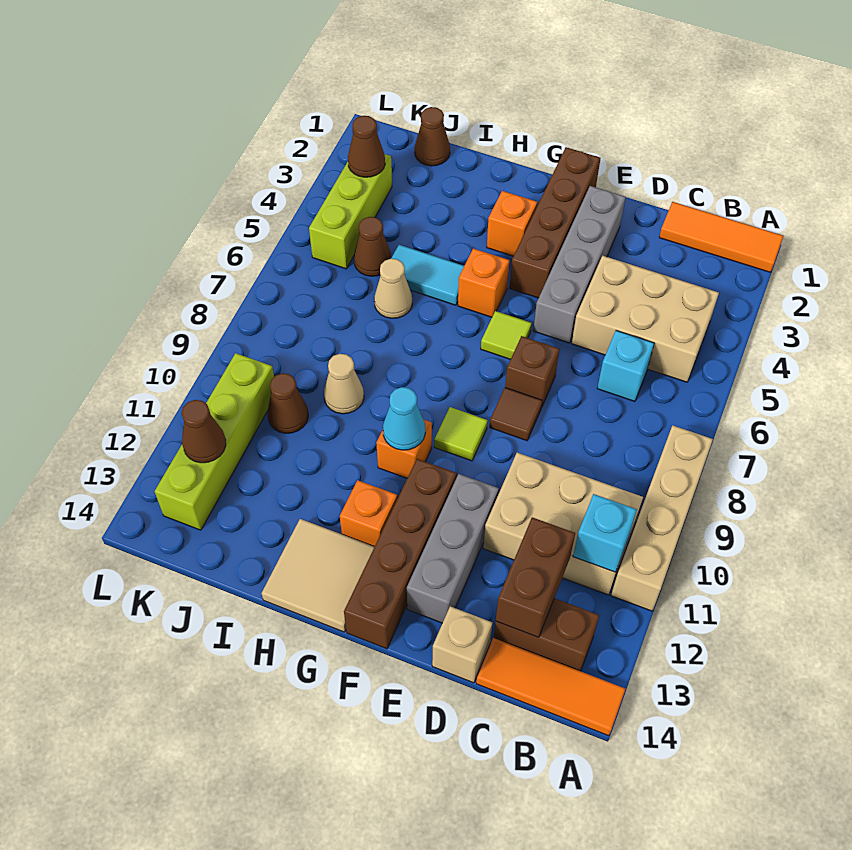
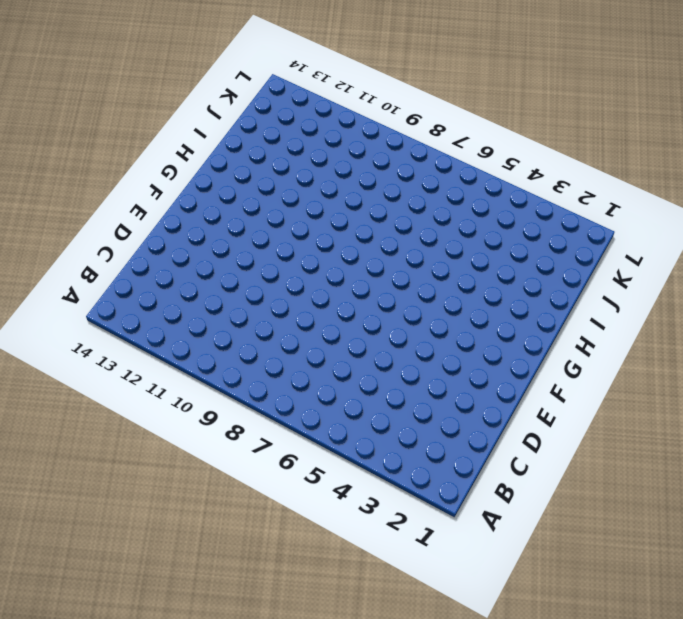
none -> orange tile A1:C1 level 1
none -> tan brick A8:A11 level 1
none -> orange tile A14:C14 level 1
none -> tan brick B4:D5 level 1

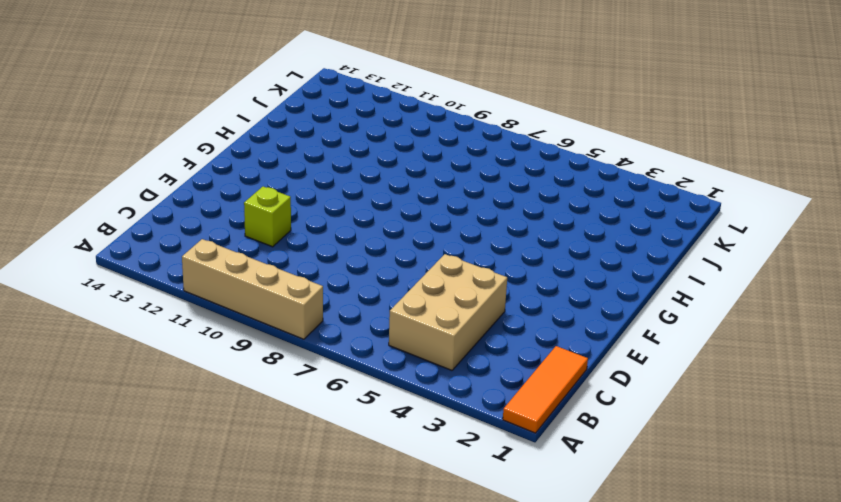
lime brick D11 level 1 -> tan brick B10:D11 level 1
none -> orange tile A14:C14 level 1
none -> brown brick B13:C13 level 1
none -> cyan brick C6 level 1
none -> tan brick D14 level 1

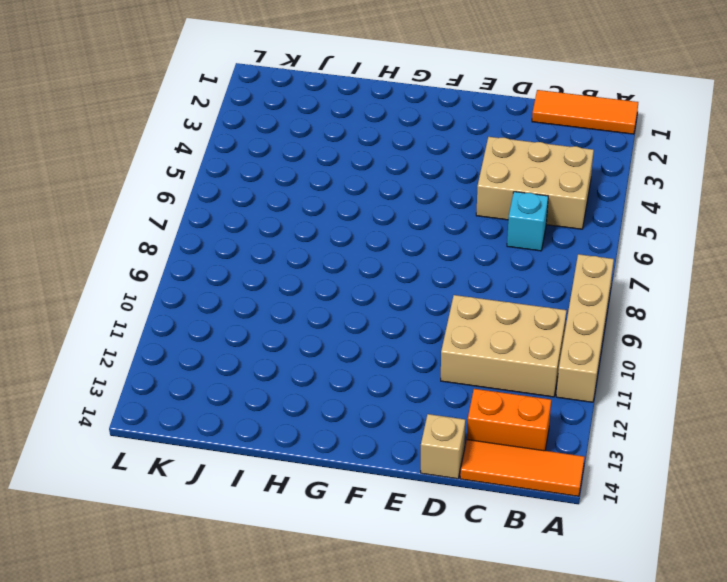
orange brick B13:C13 level 1 -> brown brick B13:C13 level 1
none -> grey brick E2:E5 level 1
none -> brown brick E7 level 1
none -> brown tile E8 level 1
none -> grey brick E11:E13 level 1

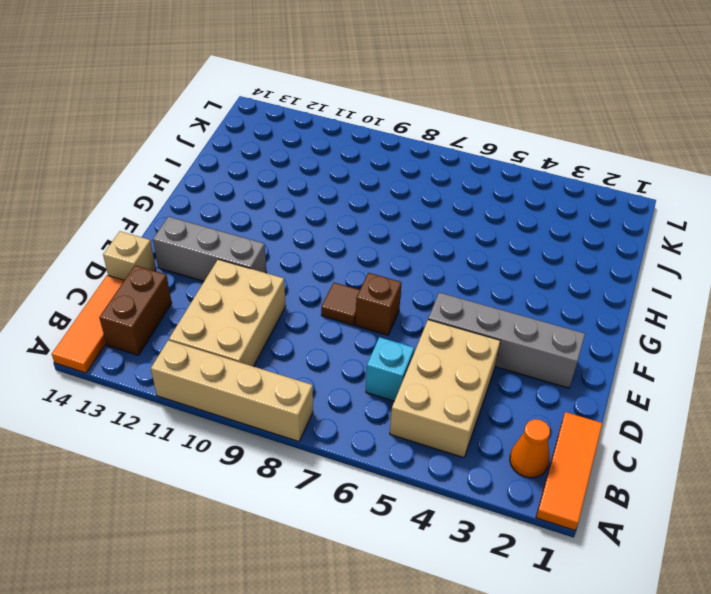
orange cone B2 level 1 -> none
none -> brown brick F1:F4 level 1
none -> lime tile F6 level 1
none -> lime tile F9 level 1
none -> brown brick F11:F14 level 1

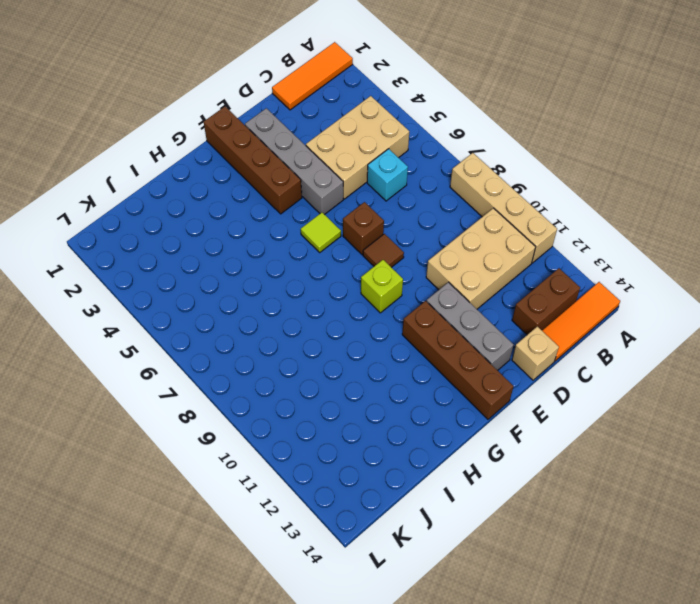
lime brick F9 level 1 -> lime tile F9 level 1
none -> orange brick G3 level 1
none -> orange brick G5 level 1
none -> orange brick G10 level 1
none -> orange brick G12 level 1

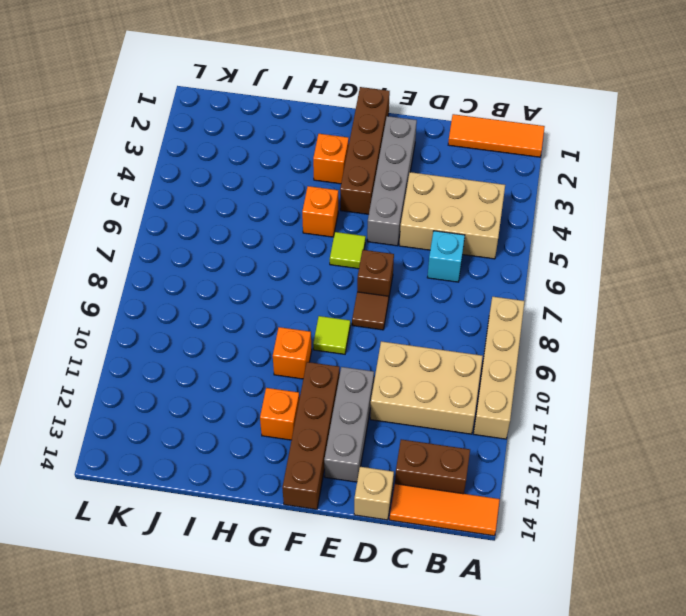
none -> tan tile G13:H14 level 1
none -> cyan tile H5:I5 level 1
none -> tan cone I6 level 1
none -> tan cone I9 level 1

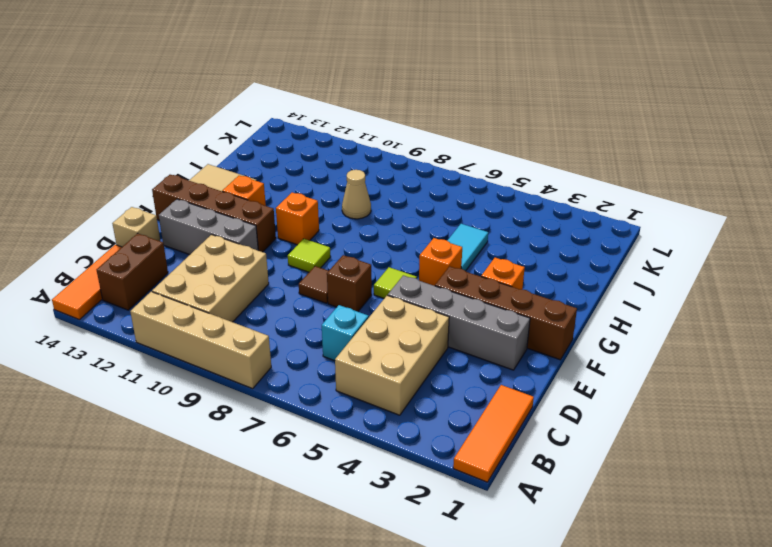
none -> tan cone I6 level 1
none -> brown cone J1 level 1
none -> brown cone J5 level 1
none -> brown cone J10 level 1

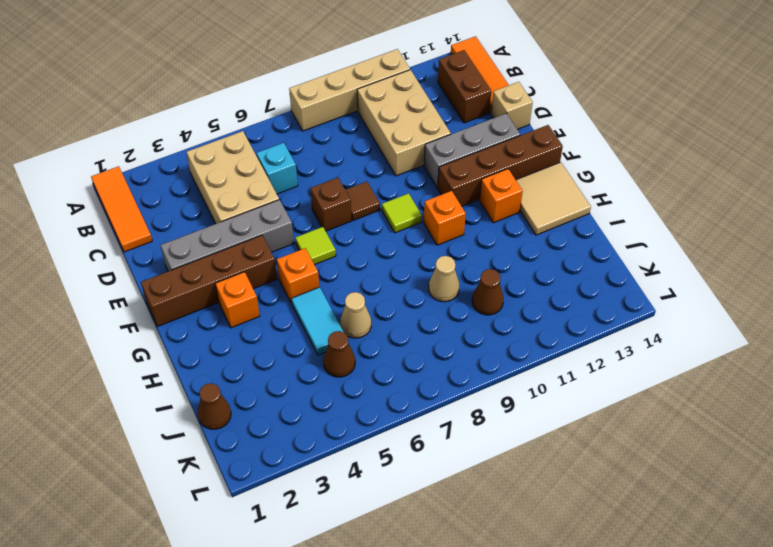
none -> lime brick K3:K5 level 1
none -> lime brick K10:K13 level 1
none -> cyan brick B11 level 2
none -> brown brick C12:C13 level 2

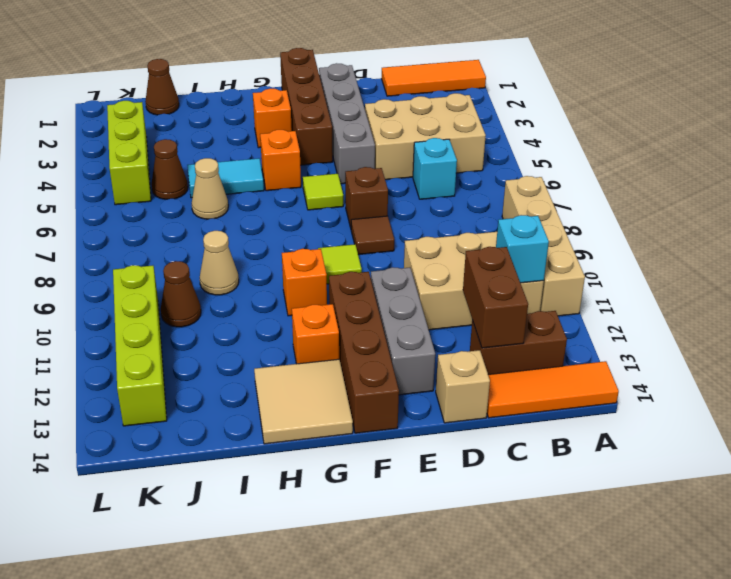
none -> cyan cone G10 level 2
none -> brown cone K3 level 2
none -> brown cone K12 level 2

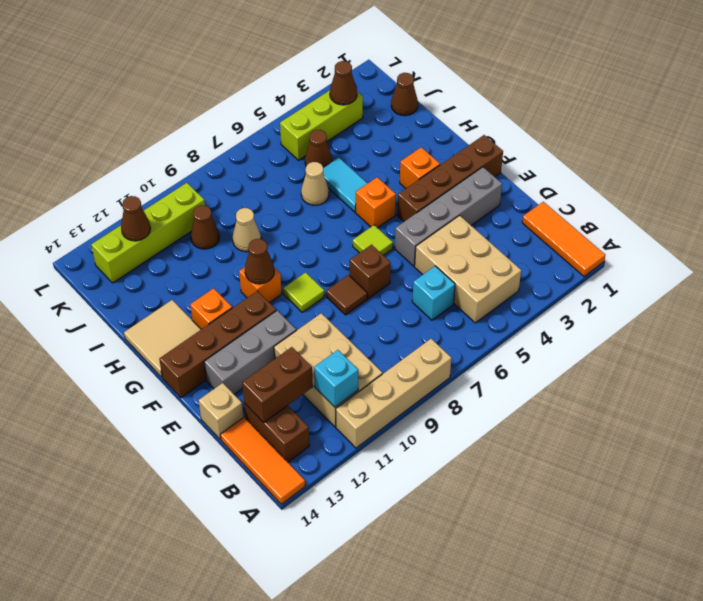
brown cone G10 level 2 -> cyan cone G10 level 2

